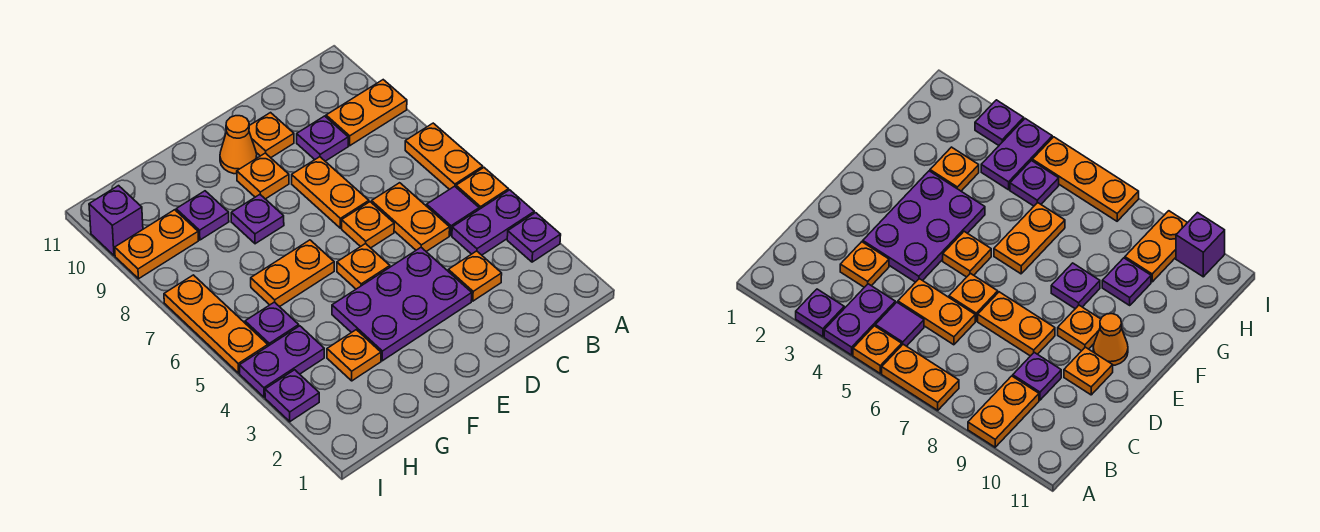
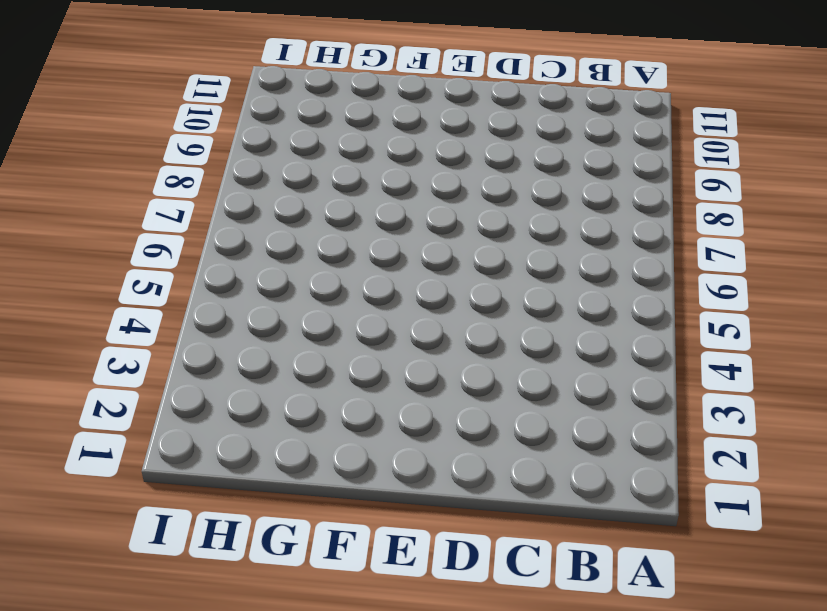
none -> purple plate A3 level 1
none -> purple plate A4:B4 level 1
none -> orange plate A5 level 1

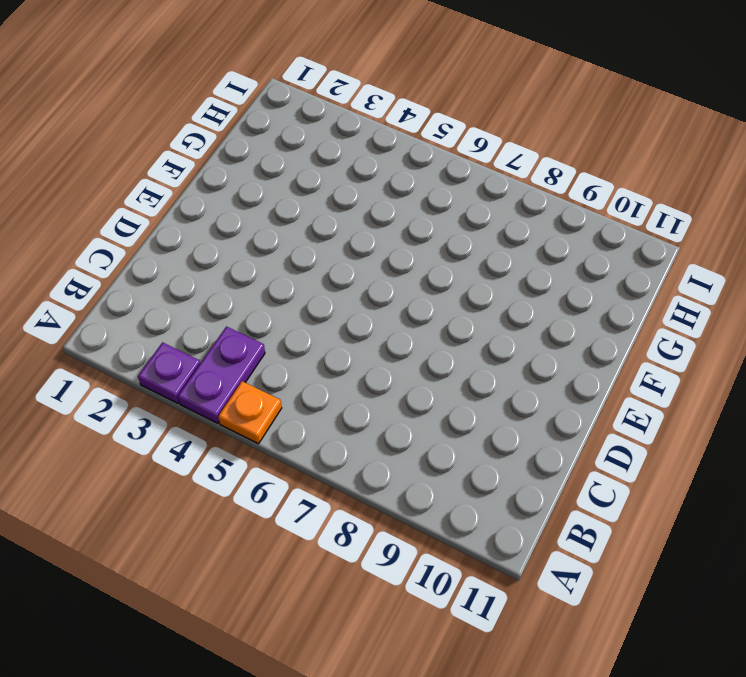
none -> orange plate A6:A7 level 1
none -> orange plate A9:B9 level 1
none -> purple tile B5 level 1

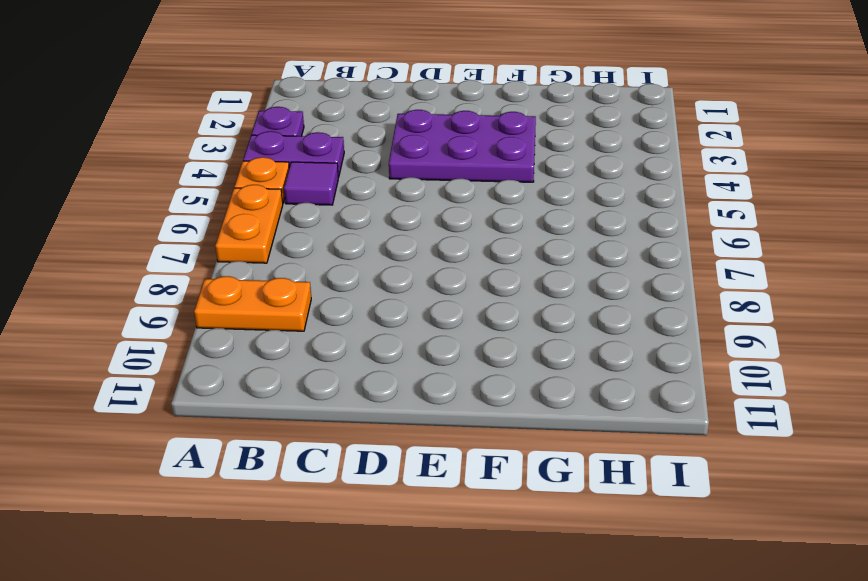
none -> orange plate C3 level 1
none -> orange plate C5:C6 level 1
none -> purple plate C9 level 1

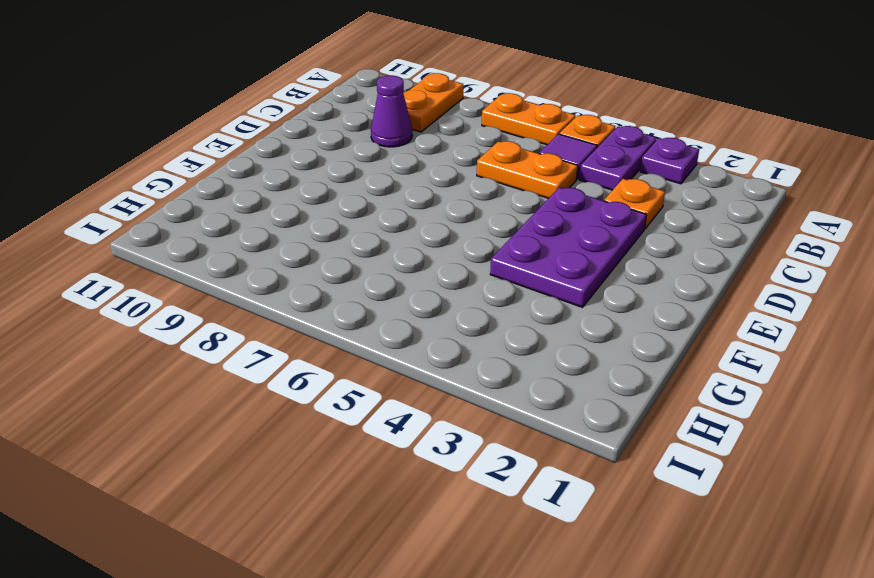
purple cone C9 level 1 -> purple plate C9 level 1
none -> orange plate D6 level 1
none -> orange plate D7:D8 level 1
none -> orange plate D10 level 1

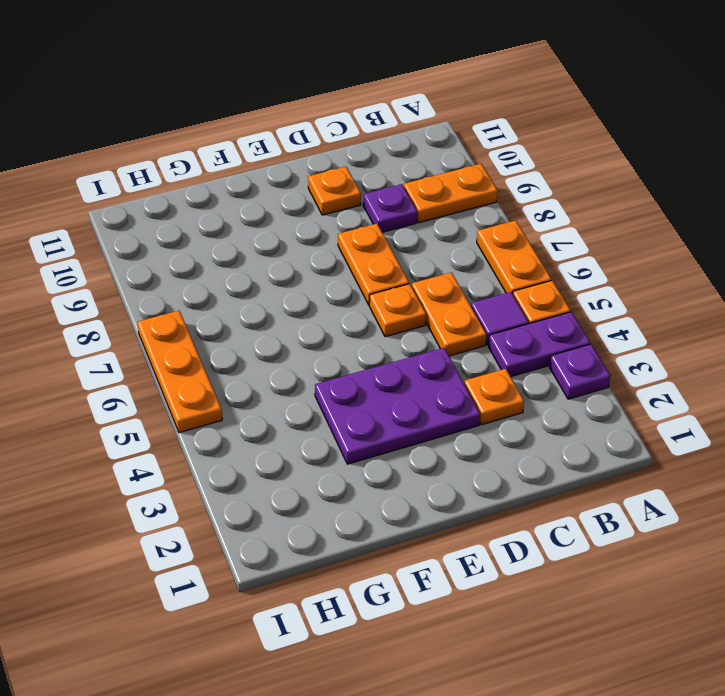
none -> orange plate E5 level 1
none -> orange plate E9 level 1
none -> orange cone E10 level 1

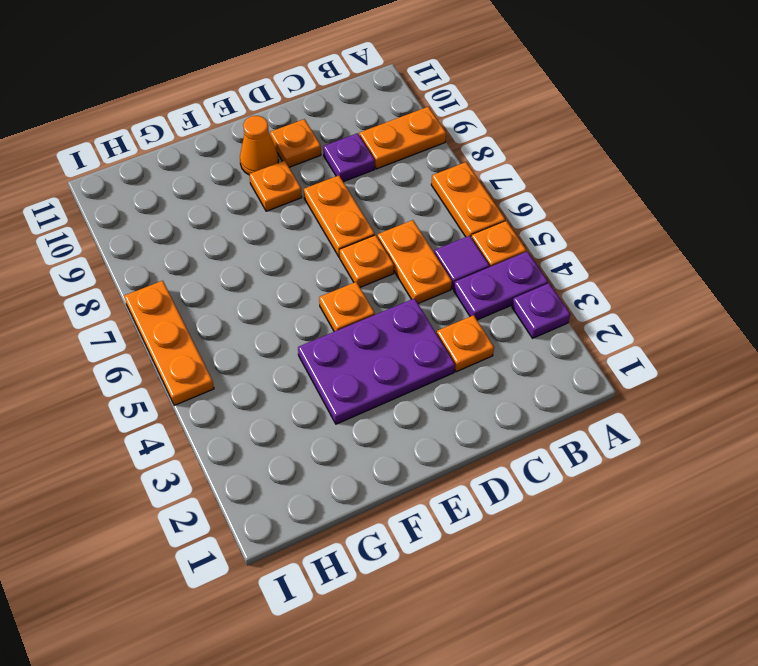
none -> orange plate F6:G6 level 1
none -> purple plate F8 level 1
none -> orange plate G3 level 1

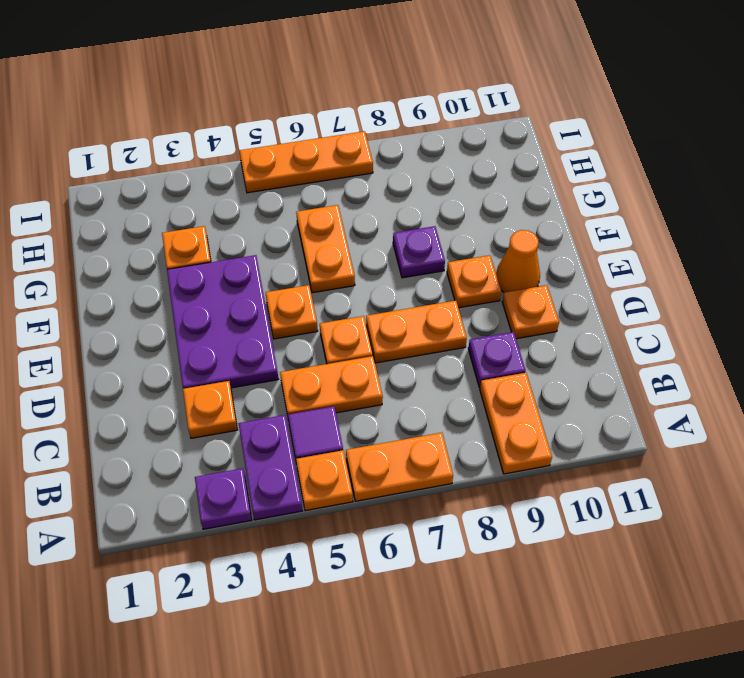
none -> purple plate G9 level 1
none -> purple plate H4:I4 level 1
none -> purple plate H5 level 1

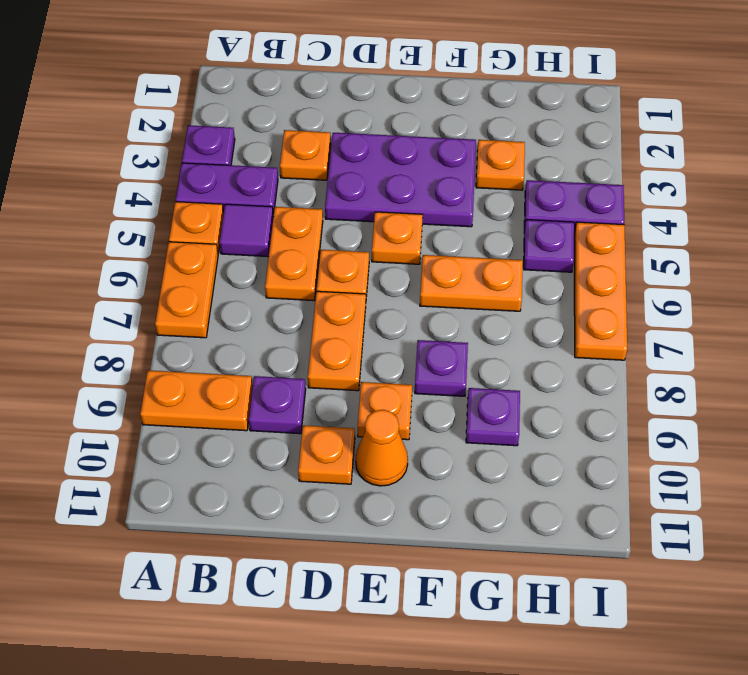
none -> orange plate H9:I9 level 1
none -> purple plate I3 level 1
none -> purple brick I10 level 1

